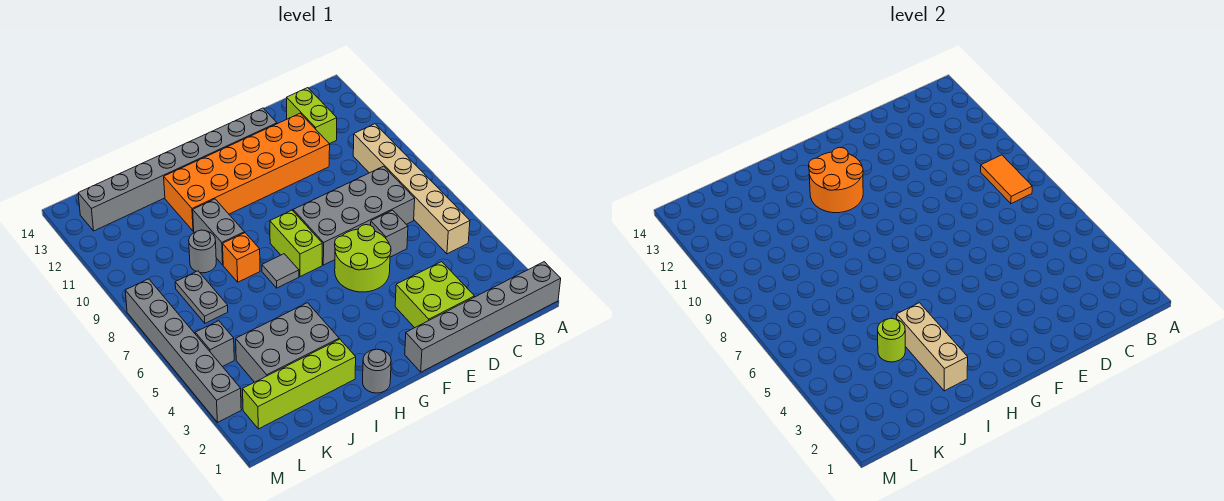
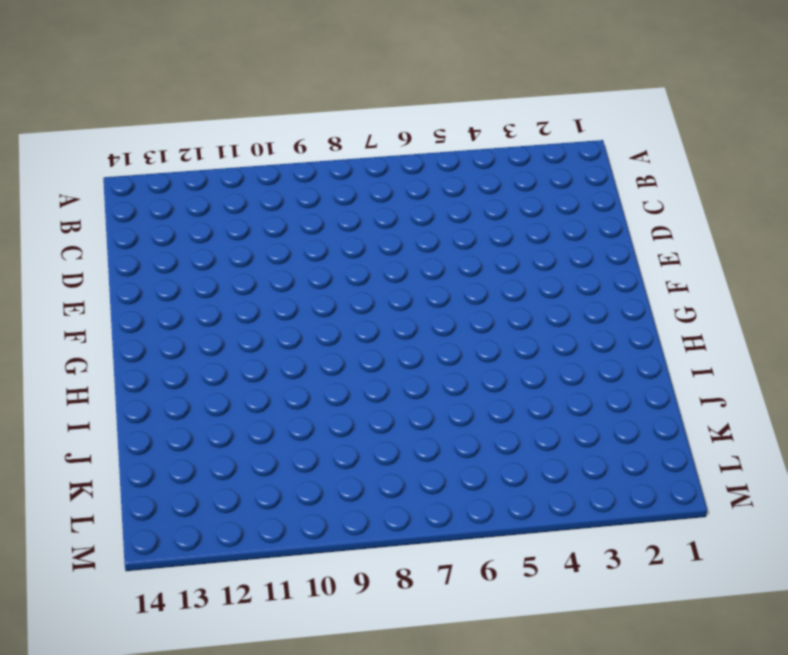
none -> grey brick A1:F1 level 1
none -> tan brick B5:B10 level 1
none -> grey brick C7:F8 level 1

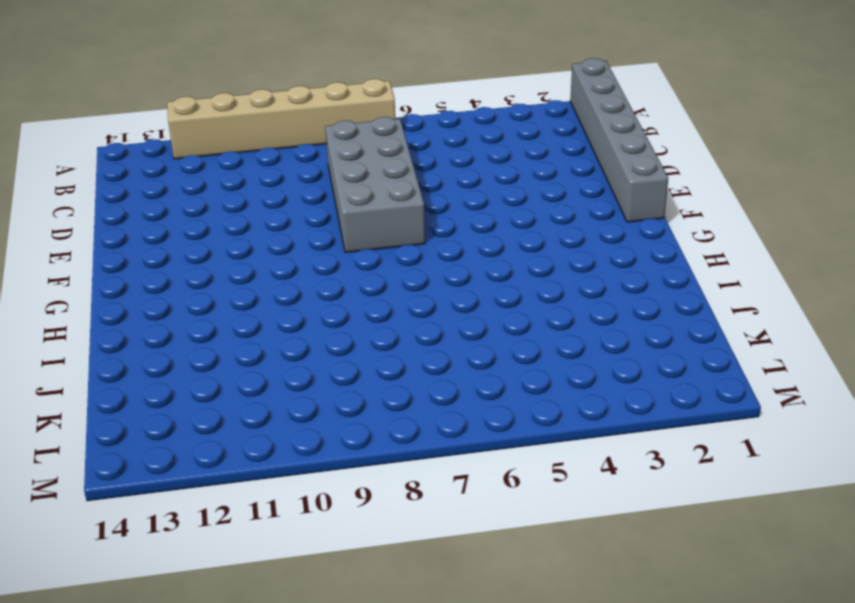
tan brick A7:A12 level 1 -> tan brick B5:B10 level 1
none -> lime brick C12:C13 level 1
none -> lime brick D2:E3 level 1
none -> grey brick D6 level 1

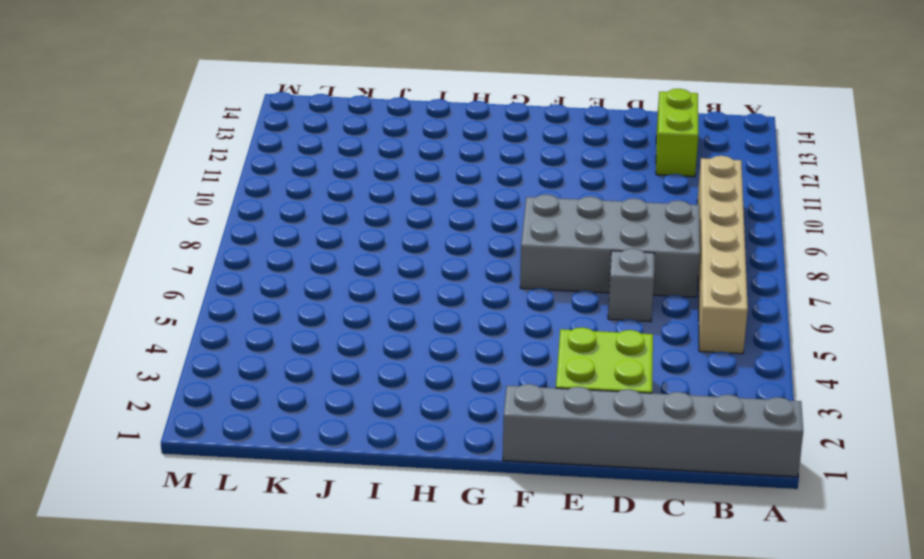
none -> orange brick D11:I12 level 1
none -> lime round brick E5:F6 level 1
none -> grey brick E13:L13 level 1

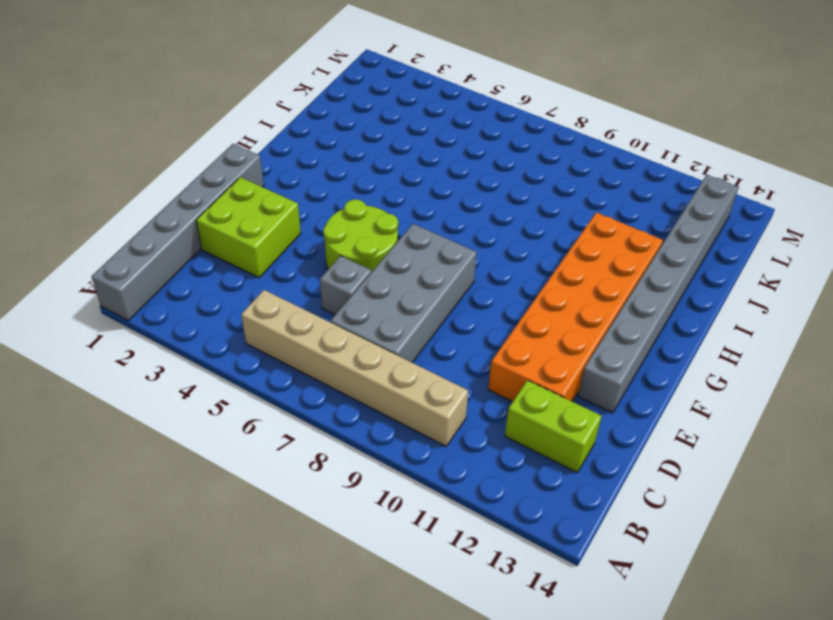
none -> lime brick G7:G8 level 1
none -> grey round brick H1 level 1
none -> grey tile H7 level 1

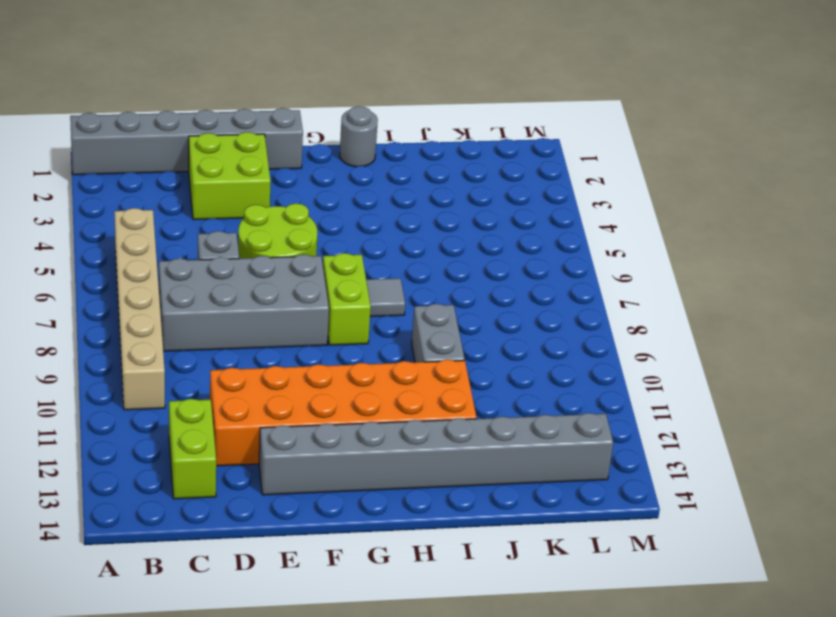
none -> lime brick I2:L2 level 1
none -> grey brick I3:K4 level 1
none -> orange brick I8 level 1

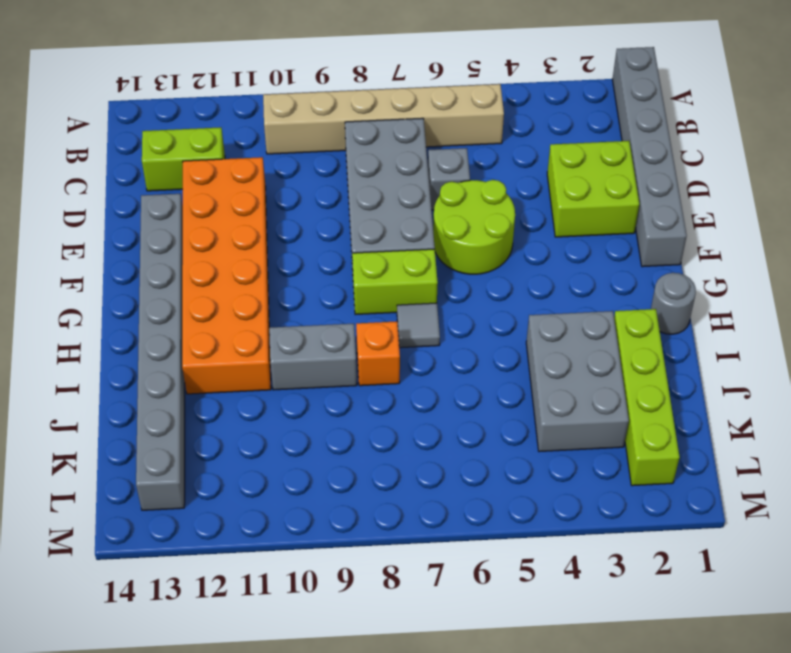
none -> grey round brick J9 level 1
none -> grey plate K7:K8 level 1
none -> grey brick L5 level 1

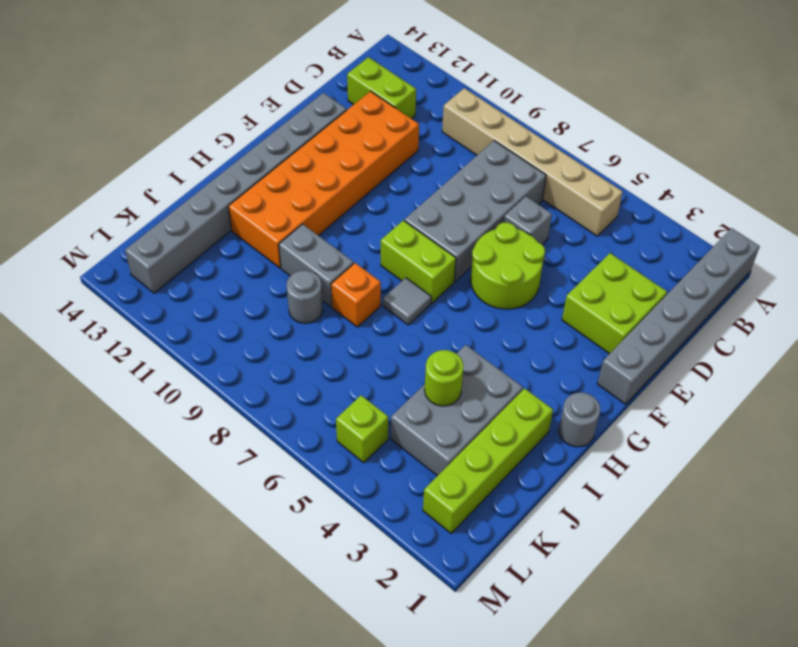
lime brick L5 level 1 -> grey brick L5 level 1
none -> grey plate K7:K8 level 1
none -> grey brick M3:M8 level 1
none -> orange tile B8:B9 level 2

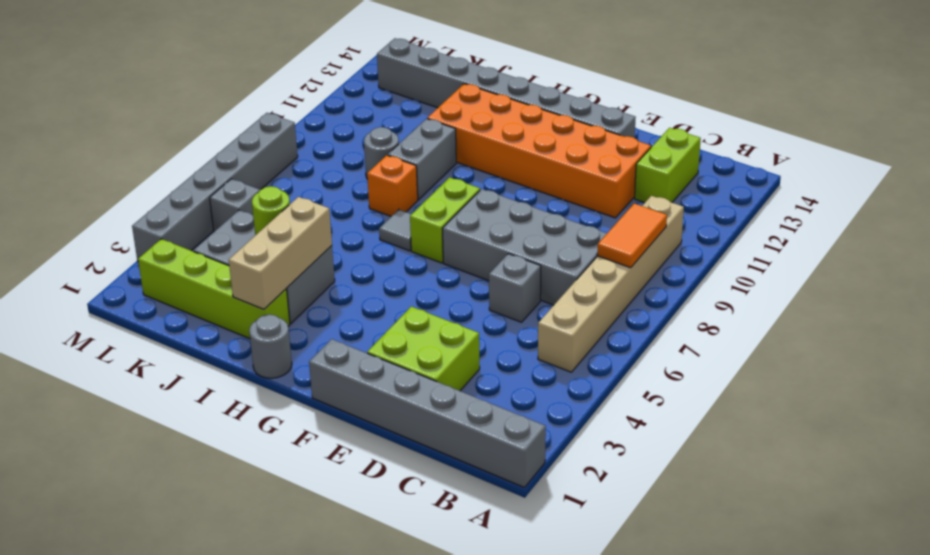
none -> lime round brick E5:F6 level 1
none -> grey plate K7:K8 level 1
none -> orange round brick G11:H12 level 2

